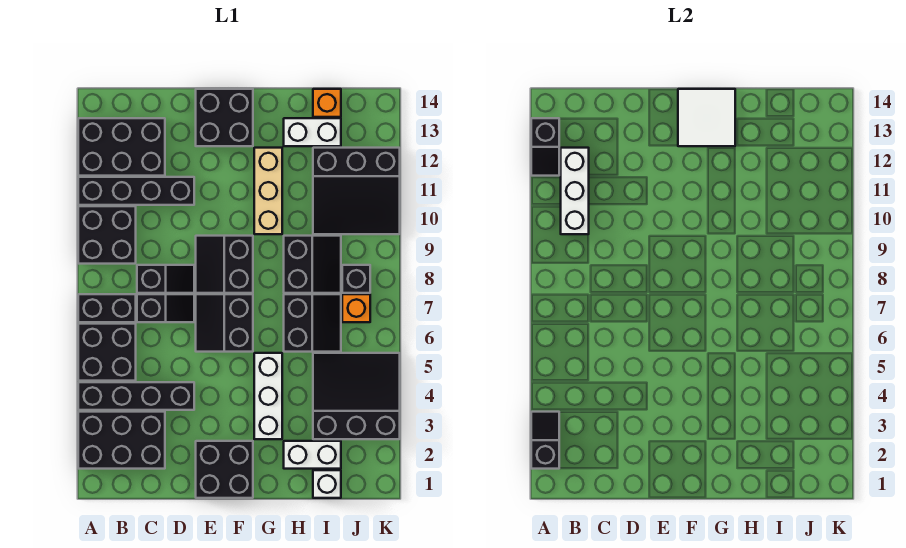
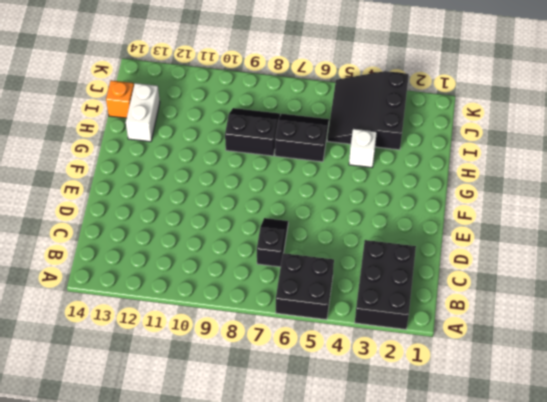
white brick H4 level 1 -> white brick I1 level 1
none -> black brick A4:D4 level 1
none -> black brick A7:B7 level 1
none -> black brick A9:B10 level 1

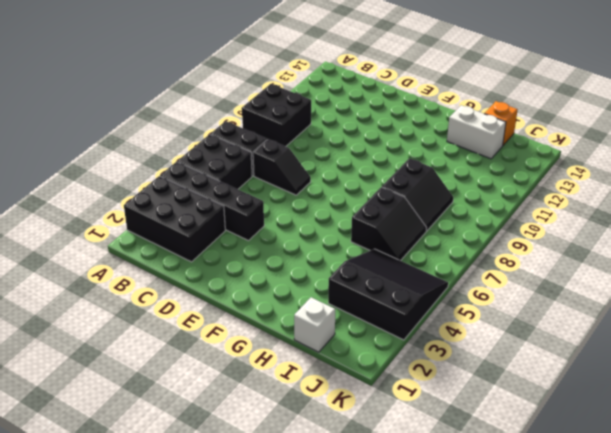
none -> black brick A11:D11 level 1
none -> black brick A12:C13 level 1
none -> black slope C8:D8 level 1 top C

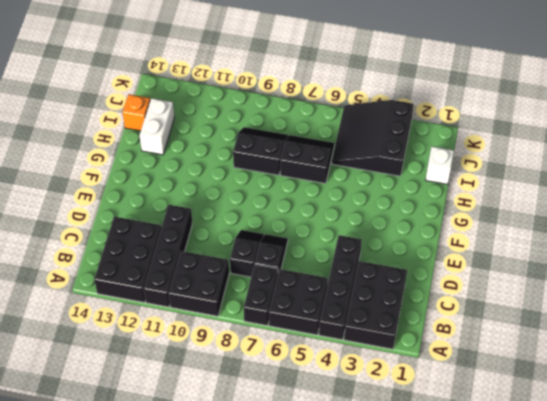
none -> black brick E1:F2 level 1
none -> black slope E6:F7 level 1 top F
none -> black slope E8:F9 level 1 top F

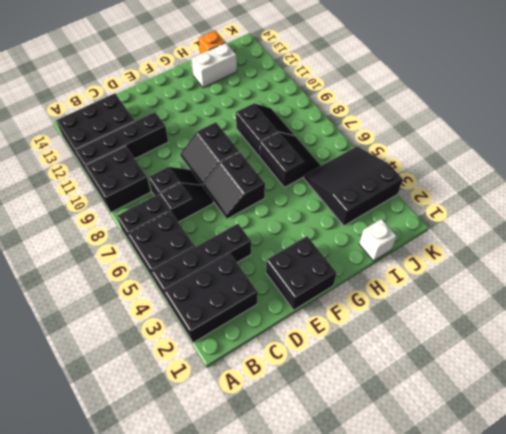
none -> black brick E13:F14 level 1
none -> white brick G3:G5 level 1
none -> tan brick G10:G12 level 1

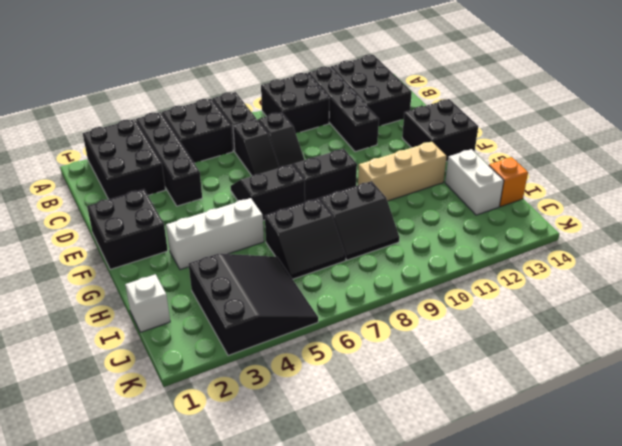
none -> white brick H2:I2 level 1
none -> black slope I10:K12 level 1 top 12
none -> orange brick J7 level 1

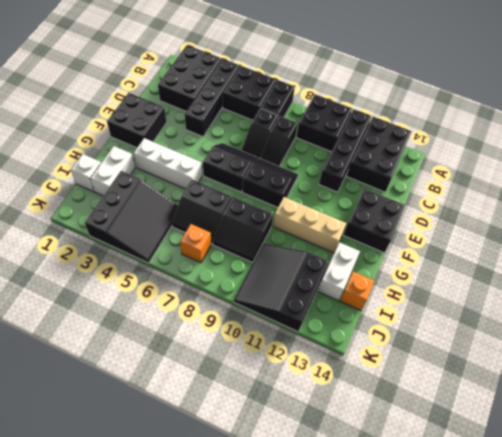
none -> black brick J8 level 1
none -> black slope A2:A3 level 2 top 2
none -> black slope A12:A13 level 2 top 13

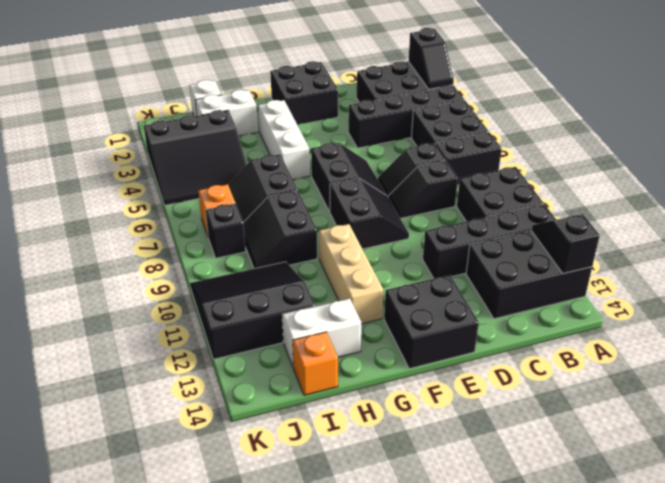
none -> white brick B10:B12 level 2
none -> white tile F13:G14 level 2

